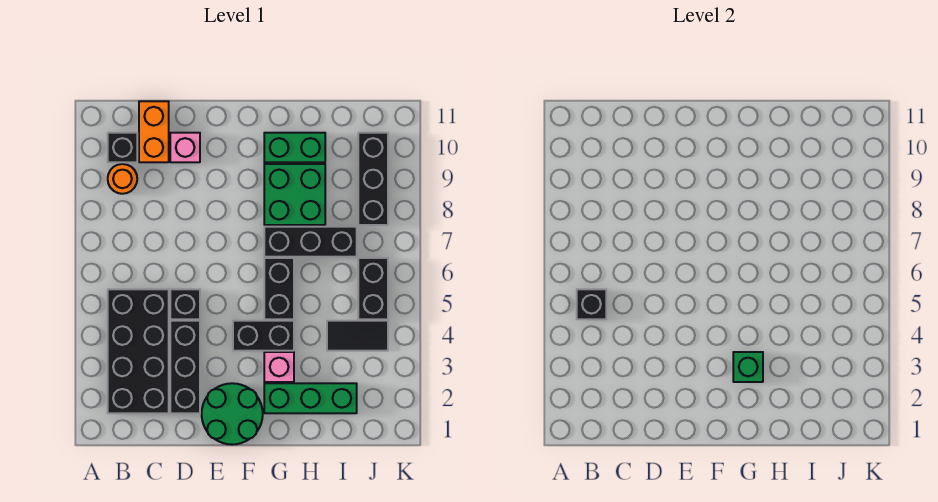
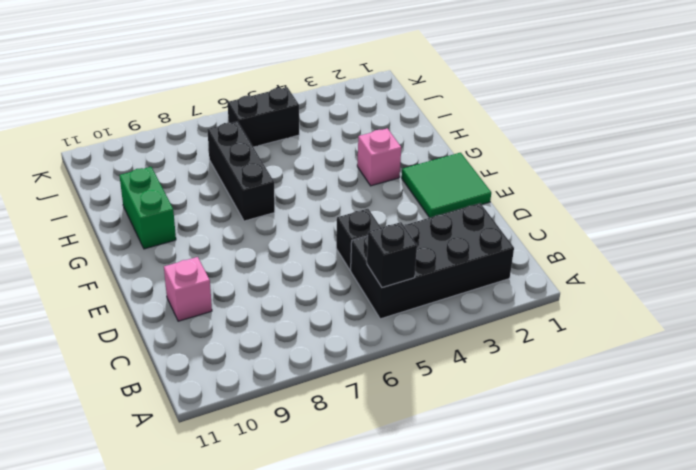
green tile E1:F2 level 1 -> green round brick E1:F2 level 1
none -> orange round brick B9 level 1
none -> black brick B10 level 1
none -> orange brick C10:C11 level 1

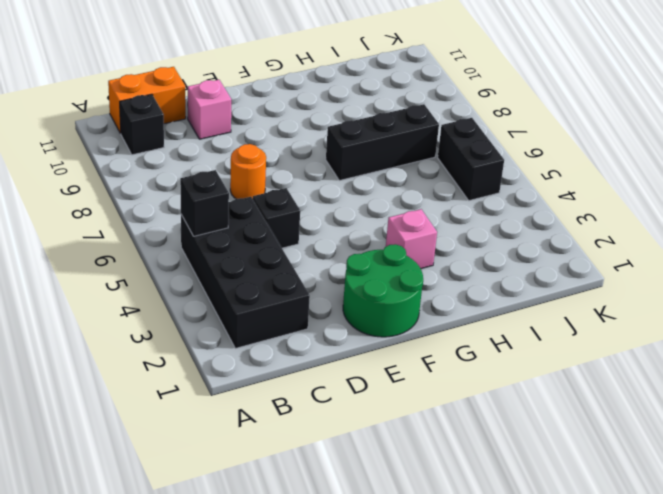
orange brick B11:C11 level 1 -> orange brick C10:C11 level 1
orange round brick D7 level 1 -> orange round brick B9 level 1
none -> black brick D2:D4 level 1
none -> black brick F4:G4 level 1
none -> green brick G2:I2 level 1

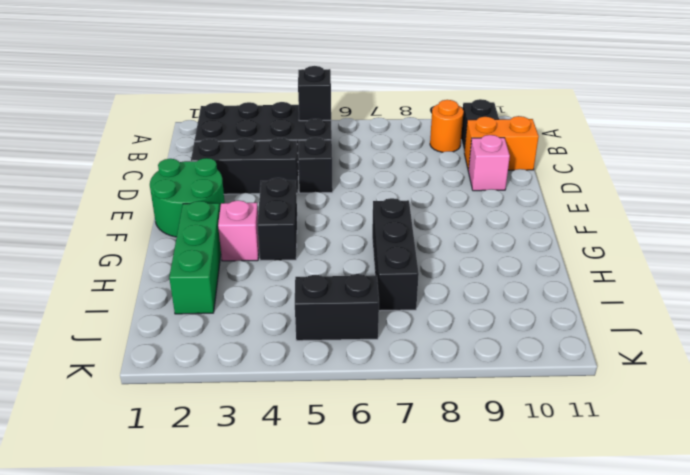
none -> black brick G5:G6 level 1
none -> green brick G8:H9 level 1
none -> green brick G10:H10 level 1

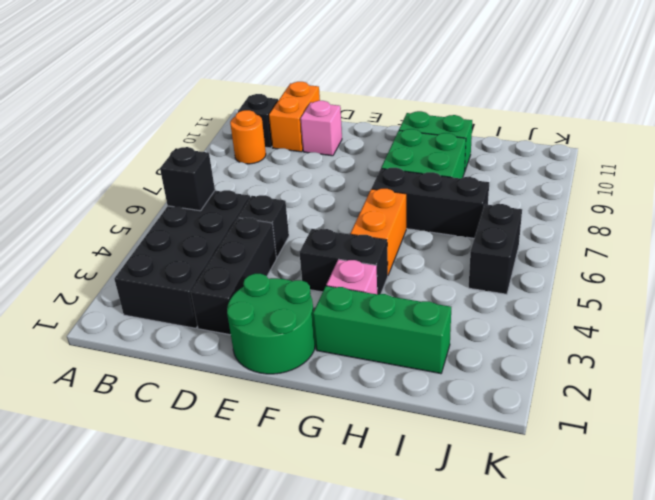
orange brick G5:G6 level 1 -> black brick G5:G6 level 1
none -> black tile I4:J4 level 1
none -> black brick J8:J10 level 1
none -> green brick G3 level 2

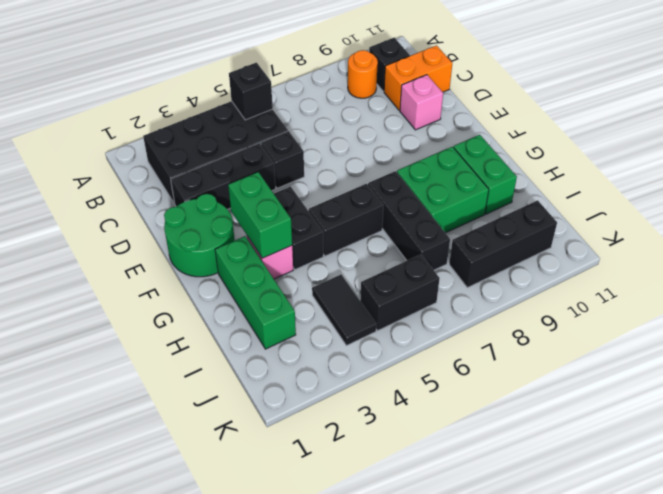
green brick F3:G3 level 2 -> green brick G3 level 2

